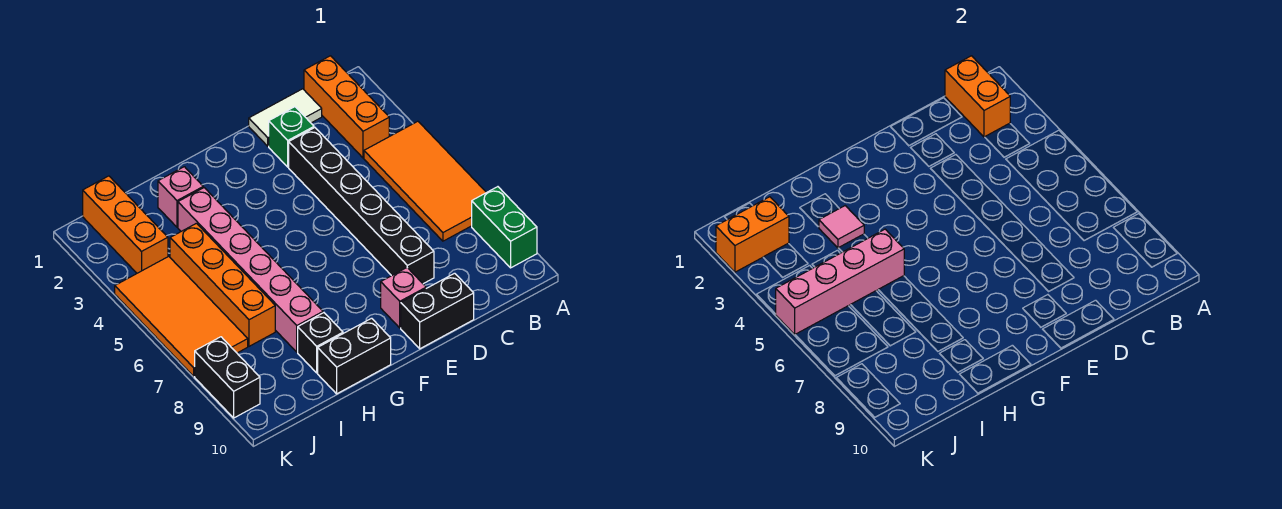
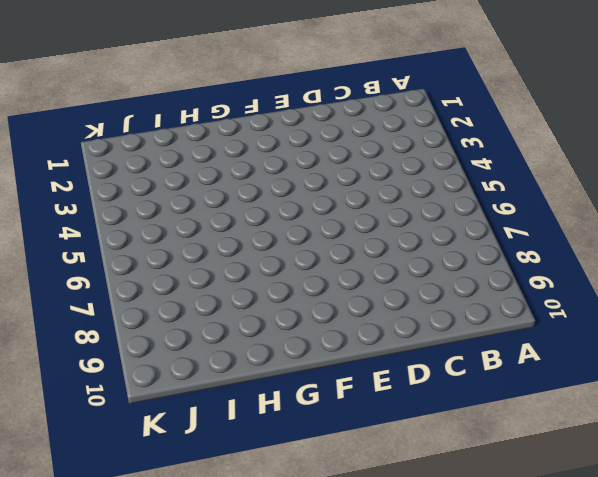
none -> orange tile A4:B7 level 1
none -> green brick A8:A9 level 1
none -> orange brick B1:B3 level 1

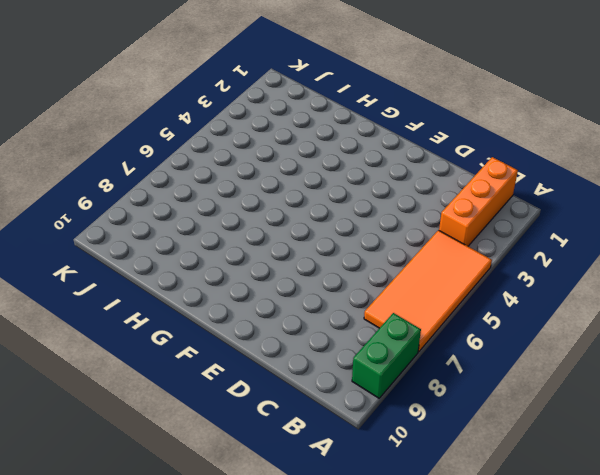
none -> white tile C1:D1 level 1
none -> green brick D2 level 1
none -> black brick D3:D8 level 1

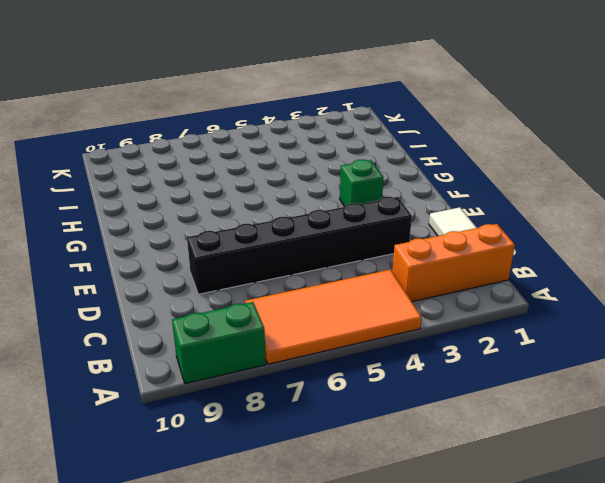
green brick F3 level 1 -> green brick D2 level 1
none -> black brick D10:E10 level 1
none -> pink brick E9 level 1
none -> black brick G10:H10 level 1

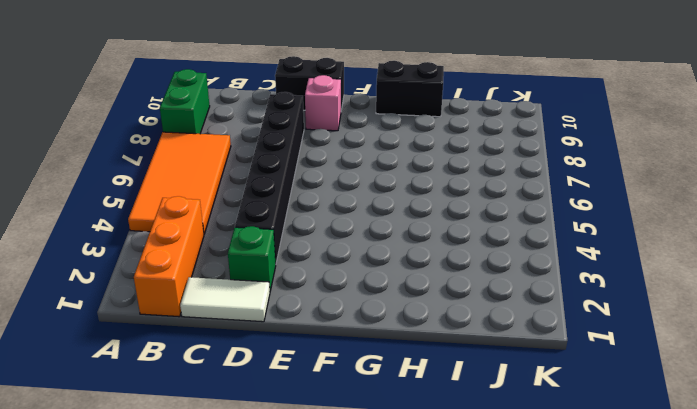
none -> pink brick H2 level 1
none -> pink brick H3:H8 level 1
none -> black brick H9 level 1

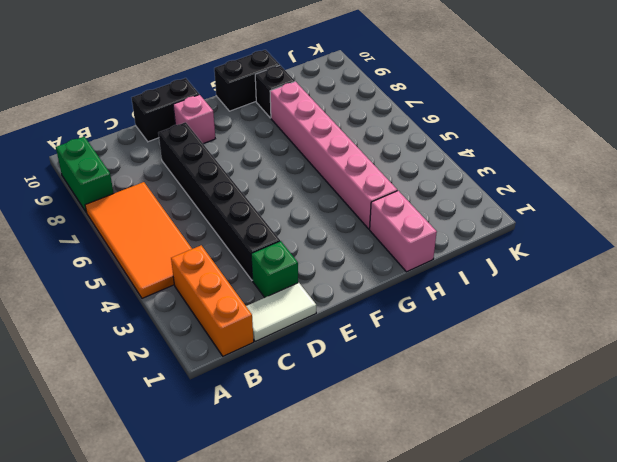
pink brick H1:H2 level 1 -> pink brick H2 level 1
none -> orange brick I4:I7 level 1
none -> orange brick J1:J3 level 1
none -> orange tile J4:K7 level 1

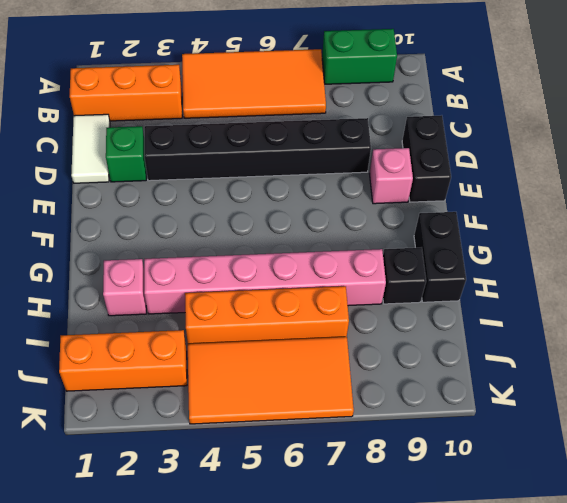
none -> black brick K8:K9 level 1
none -> orange brick B1:B2 level 2
none -> pink tile H3 level 2

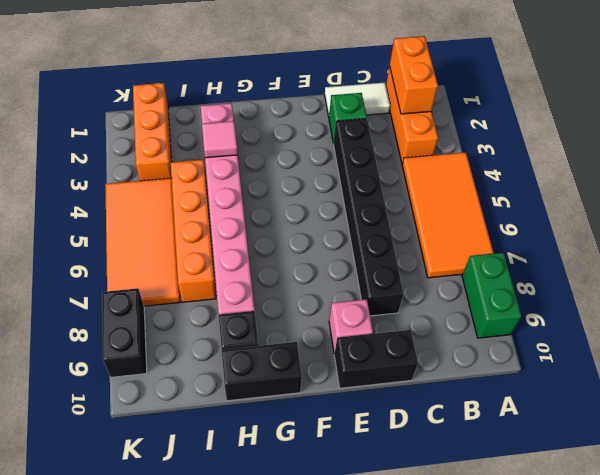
none -> pink brick H5:K5 level 2
none -> orange brick J2:K2 level 2

